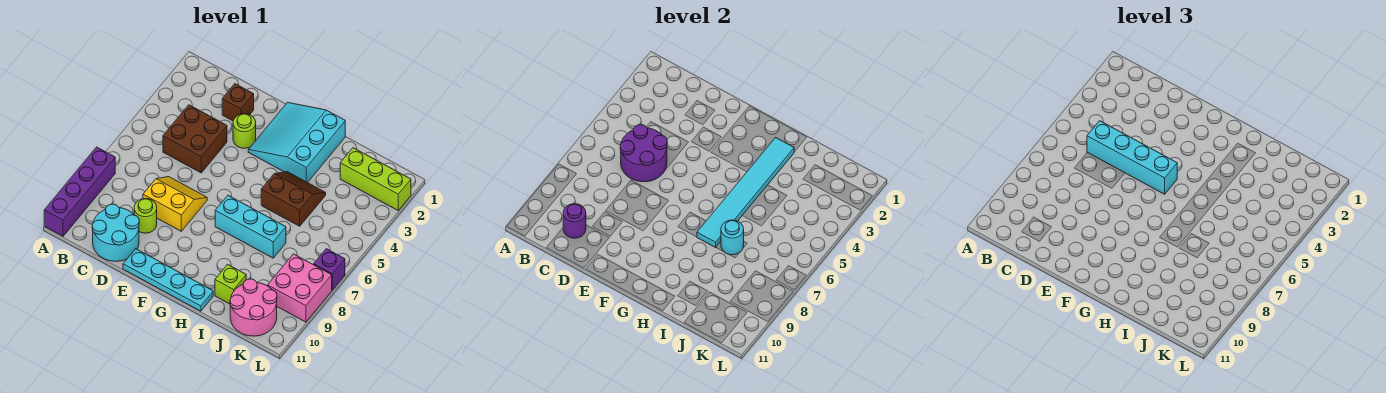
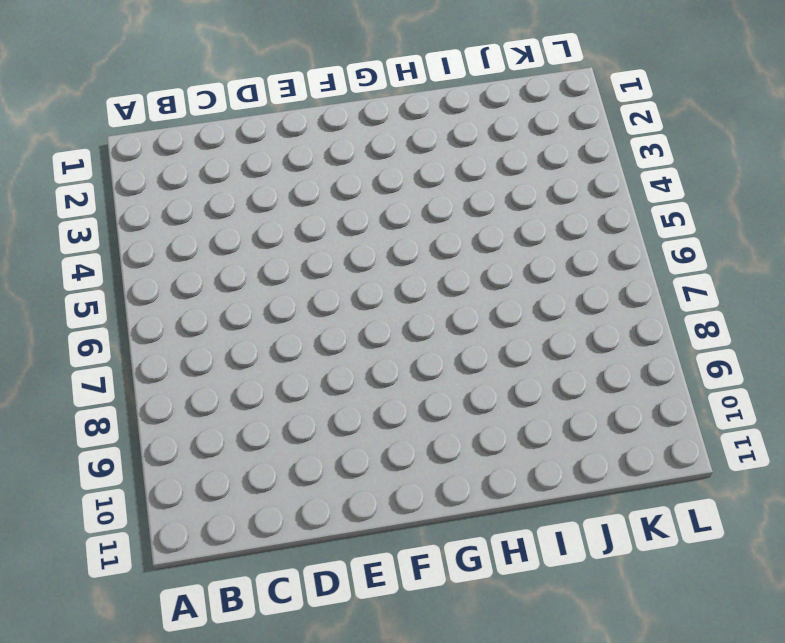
none -> purple brick A8:A11 level 1
none -> brown brick C4:D5 level 1
none -> cyan round brick C10:D11 level 1

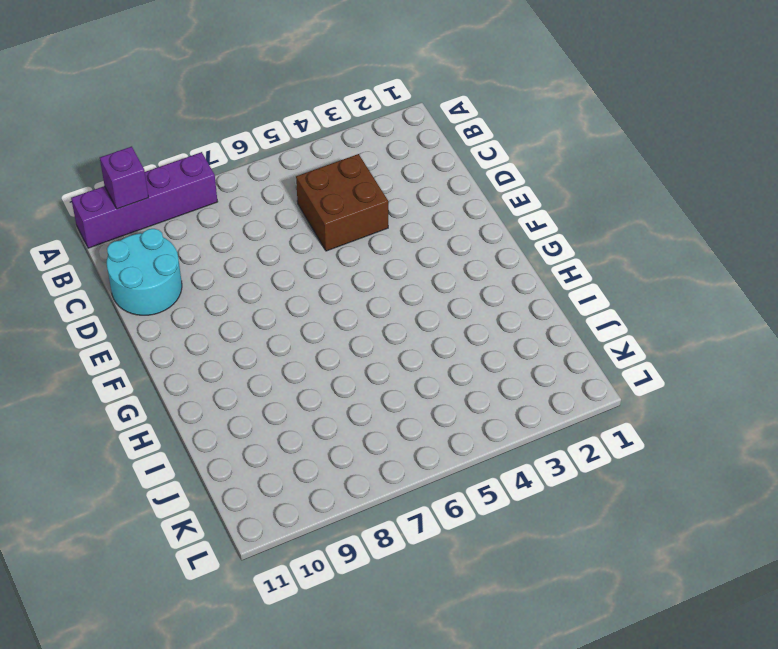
purple brick A10 level 2 -> purple brick L7 level 1
none -> brown brick D2 level 1
none -> yellow slope D7:E8 level 1 top 8
none -> lime round brick D9 level 1

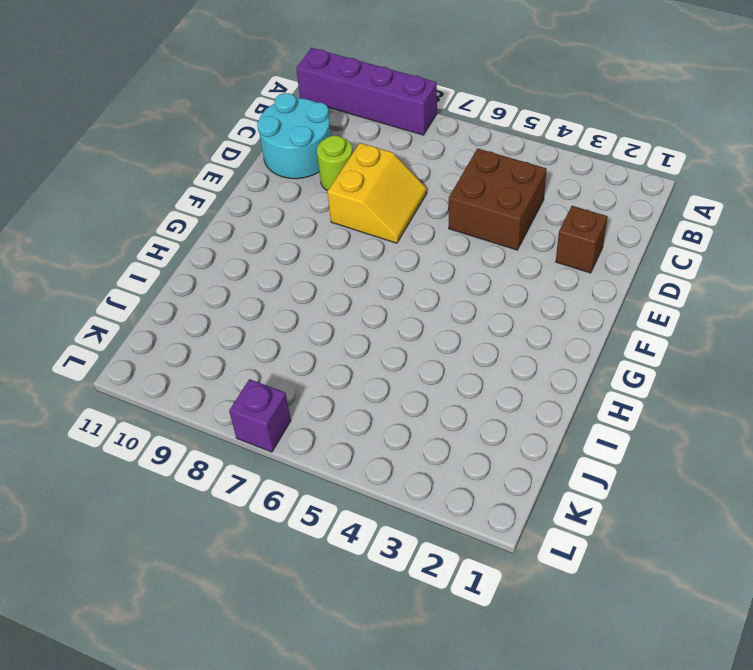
none -> lime round brick E3 level 1
none -> cyan plate E11:H11 level 1
none -> cyan slope F1:H3 level 1 top H

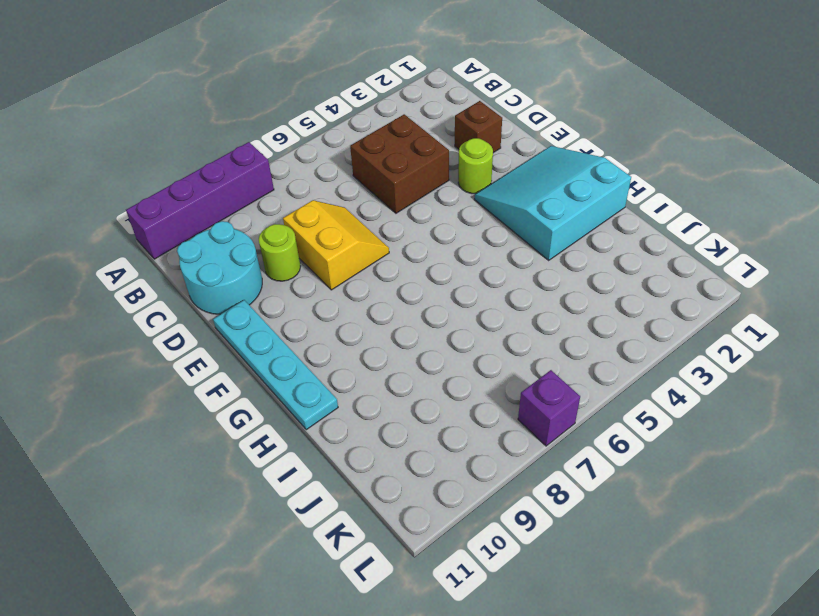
none -> cyan brick G7:I7 level 1
none -> brown slope H4:I5 level 1 top 5
none -> lime brick I10 level 1

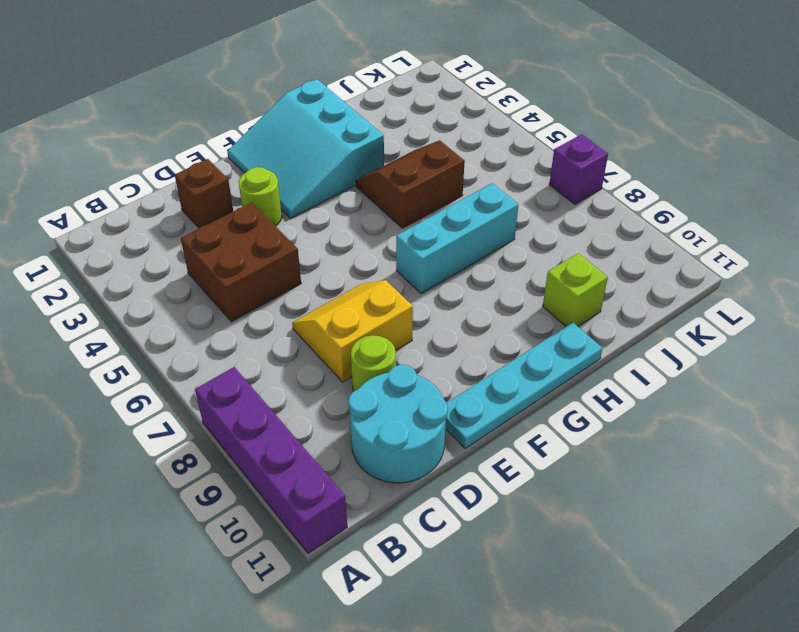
none -> lime brick J2:L2 level 1
none -> pink round brick J10:K11 level 1
none -> pink brick K8:L9 level 1

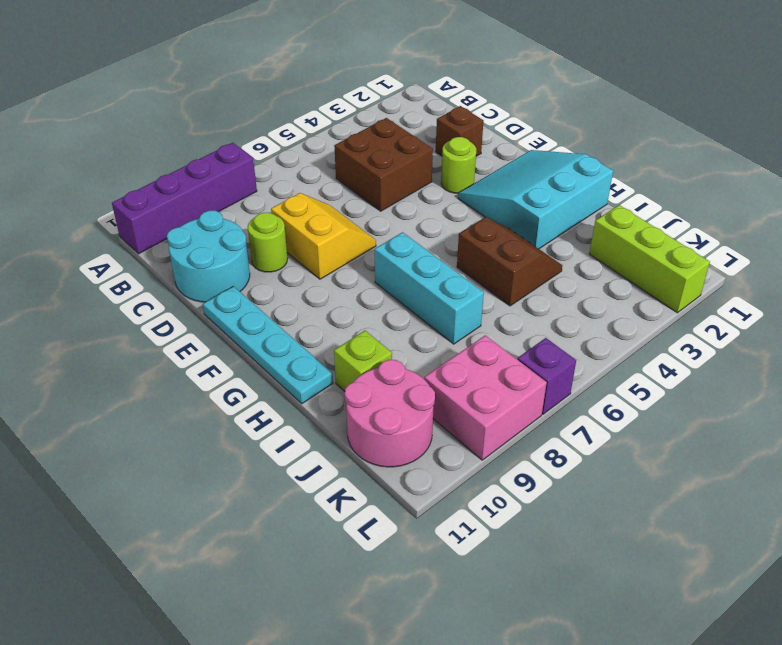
none -> purple round brick C5:D6 level 2
none -> purple round brick C10 level 2
none -> cyan tile H2:H7 level 2

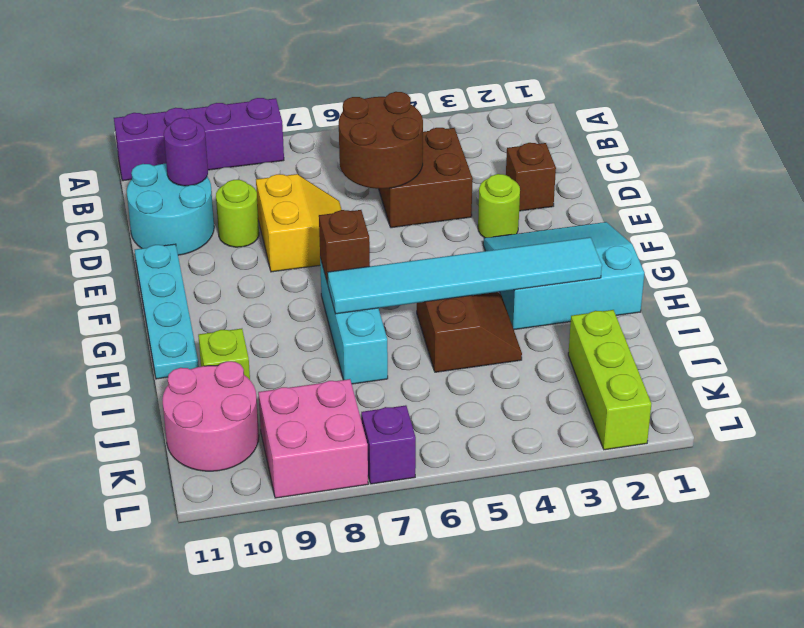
brown round brick C5:D6 level 2 -> purple round brick C5:D6 level 2
brown brick G7 level 2 -> none
none -> cyan round brick I7 level 2
none -> cyan brick C5:F5 level 3

